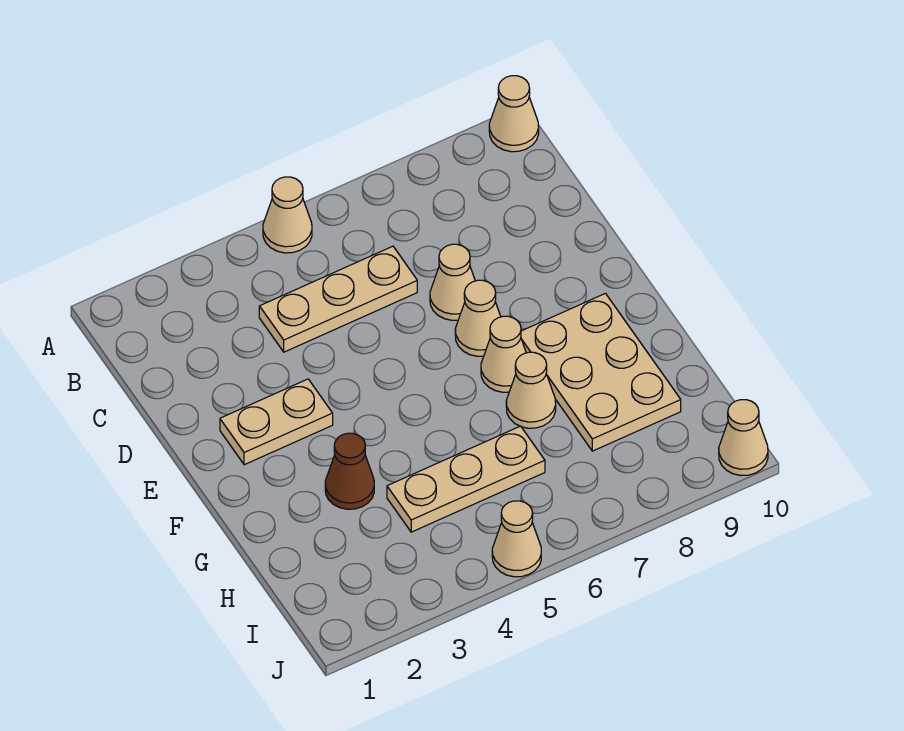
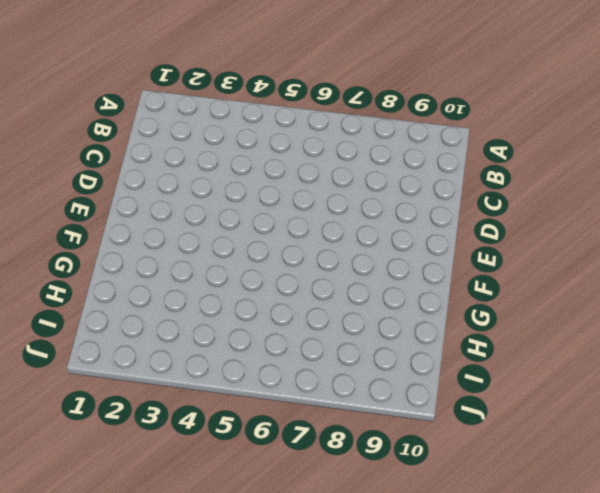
none -> tan cone A5 level 1
none -> tan cone A10 level 1
none -> tan plate C4:C6 level 1

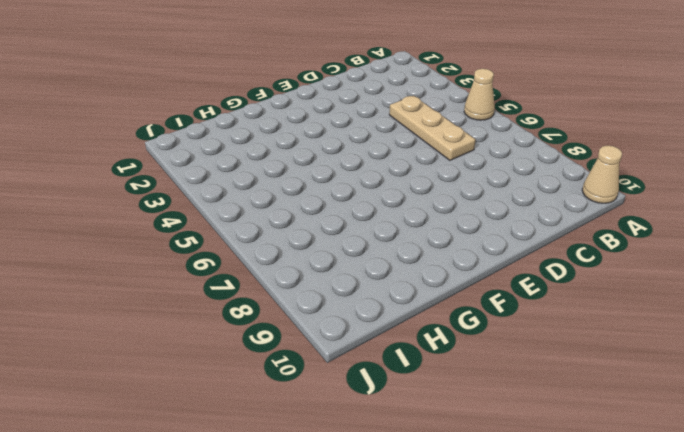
none -> tan cone D7 level 1
none -> tan plate E2:E3 level 1
none -> tan cone E7 level 1

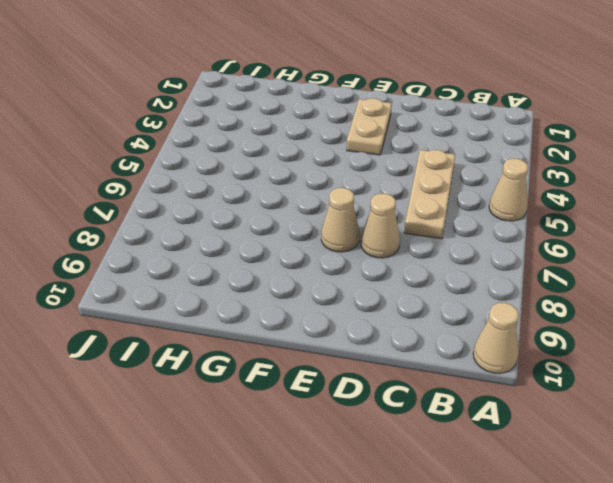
none -> tan cone F7 level 1
none -> tan plate F8:H9 level 1
none -> brown cone G3 level 1

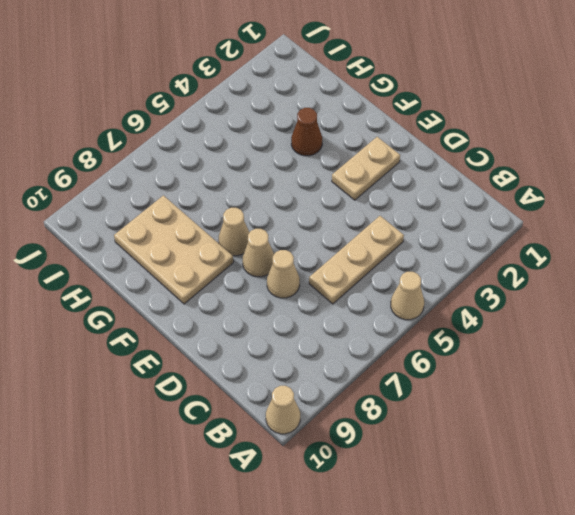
none -> tan cone G7 level 1
none -> tan plate H4:H6 level 1
none -> tan cone J5 level 1

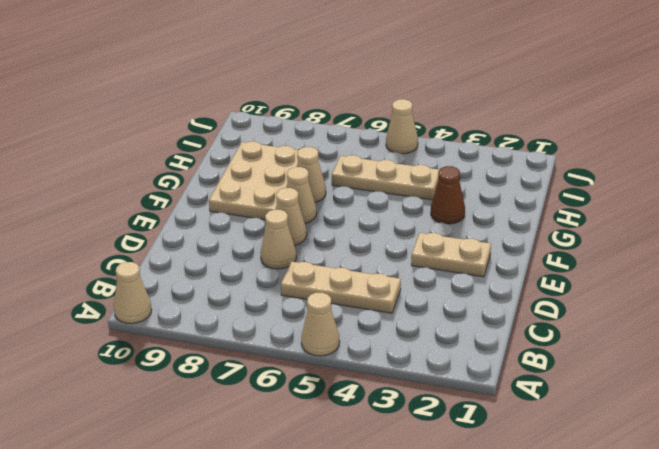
none -> tan cone J10 level 1

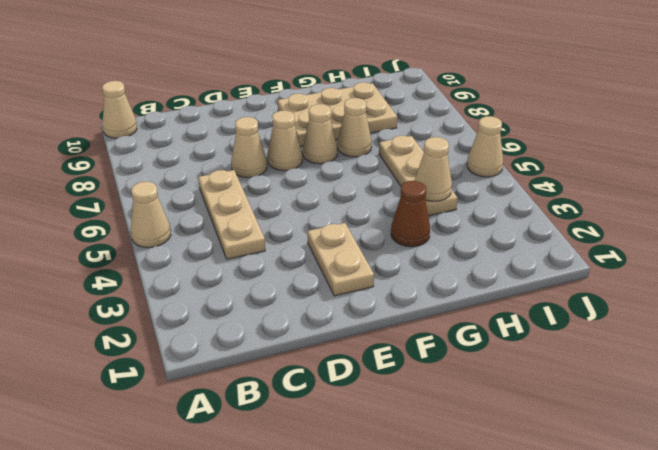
tan cone H4 level 2 -> tan cone J10 level 1

